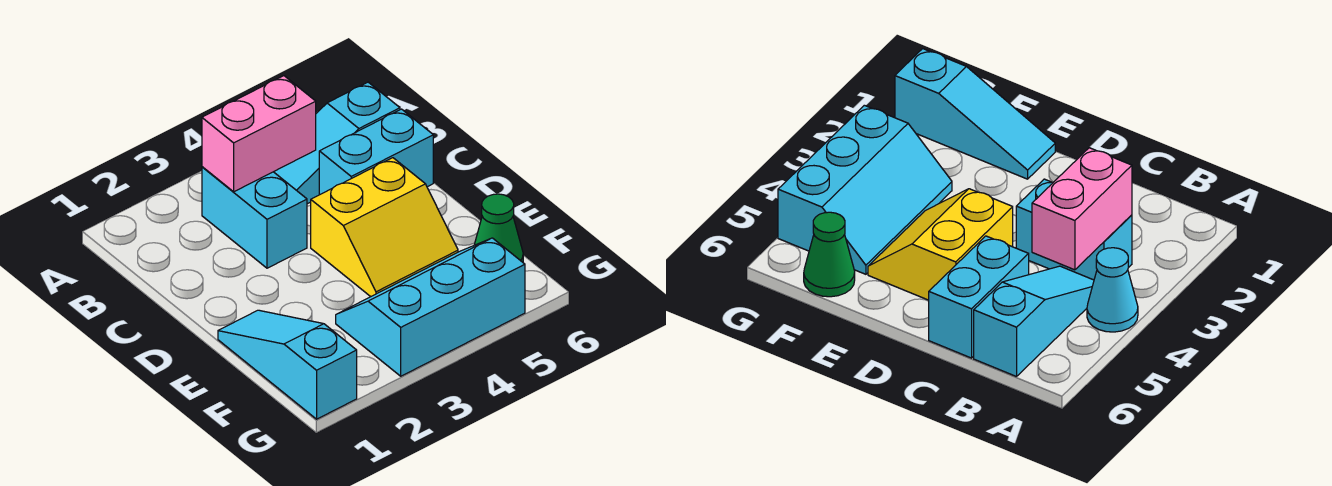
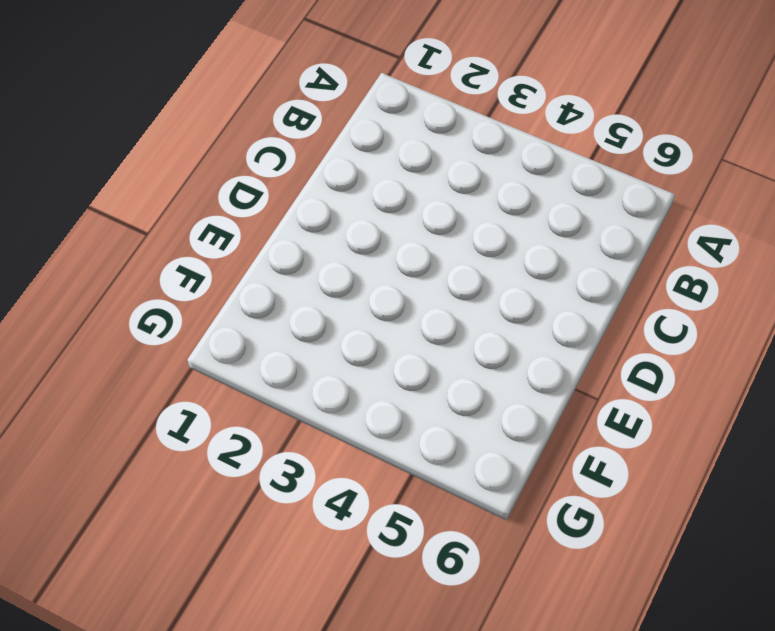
none -> cyan cone A4 level 1
none -> cyan brick B3:C3 level 1

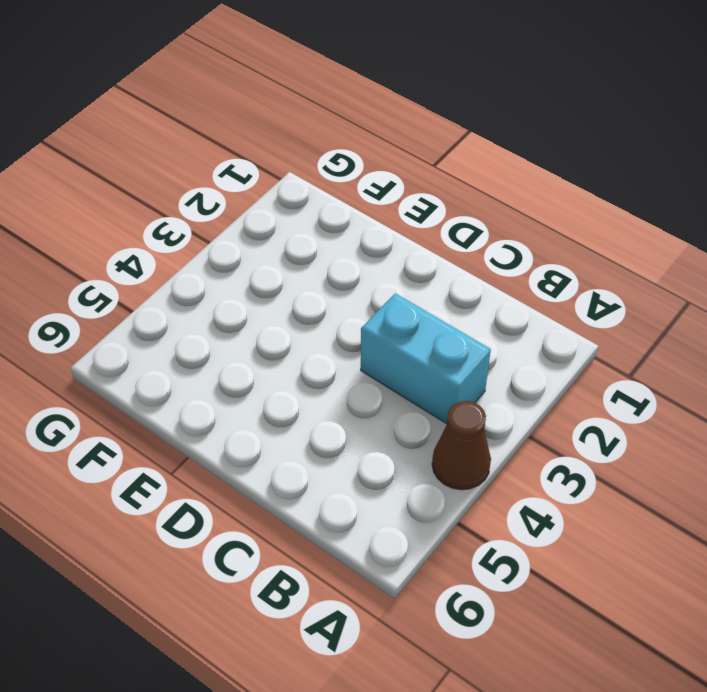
brown cone A4 level 1 -> cyan cone A4 level 1
none -> cyan slope B4:B6 level 1 top 6
none -> cyan brick C5:C6 level 1

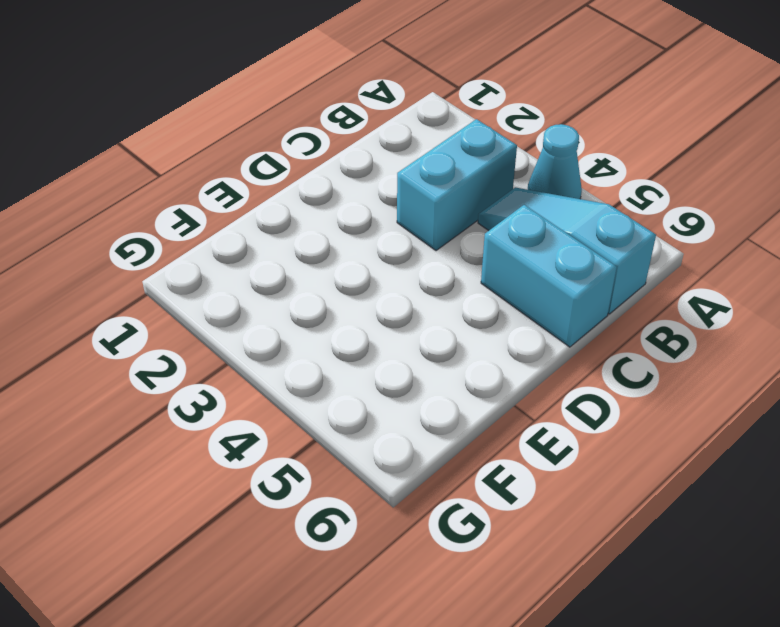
none -> yellow slope D4:E5 level 1 top D
none -> cyan slope E1:G1 level 1 top G

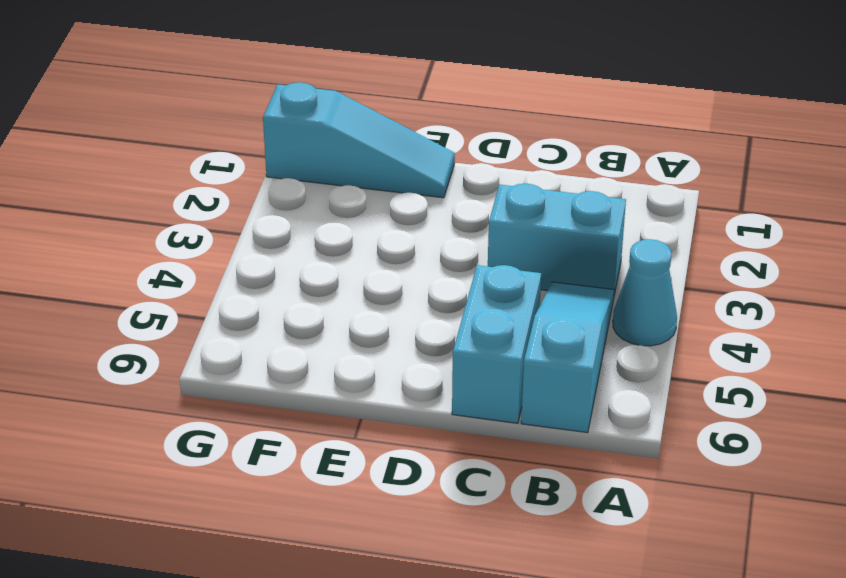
none -> yellow slope D4:E5 level 1 top D
none -> cyan slope F3:G5 level 1 top G

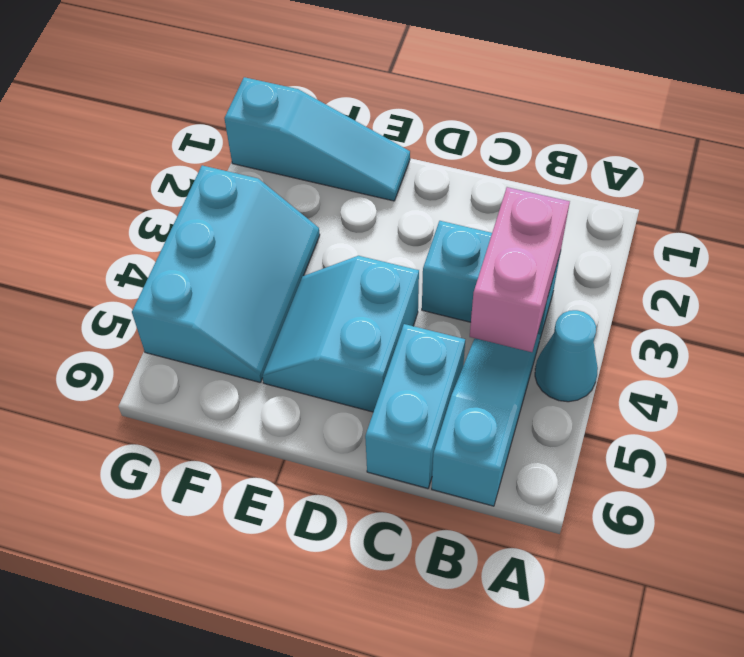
cyan slope D4:E5 level 1 top D -> yellow slope D4:E5 level 1 top D
none -> green cone F6 level 1

